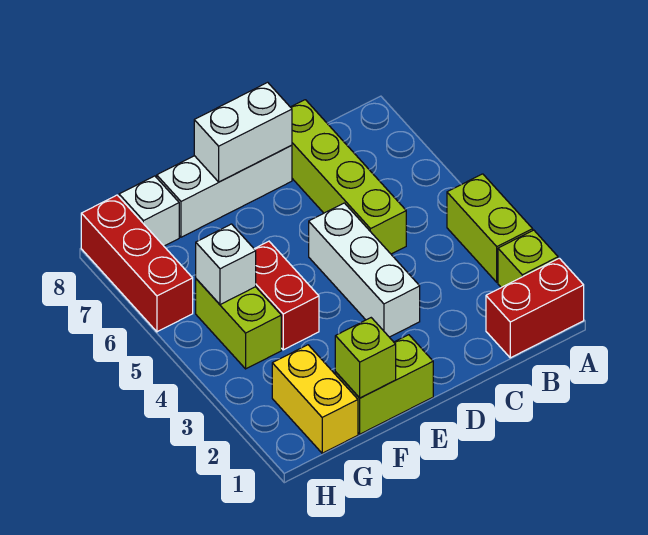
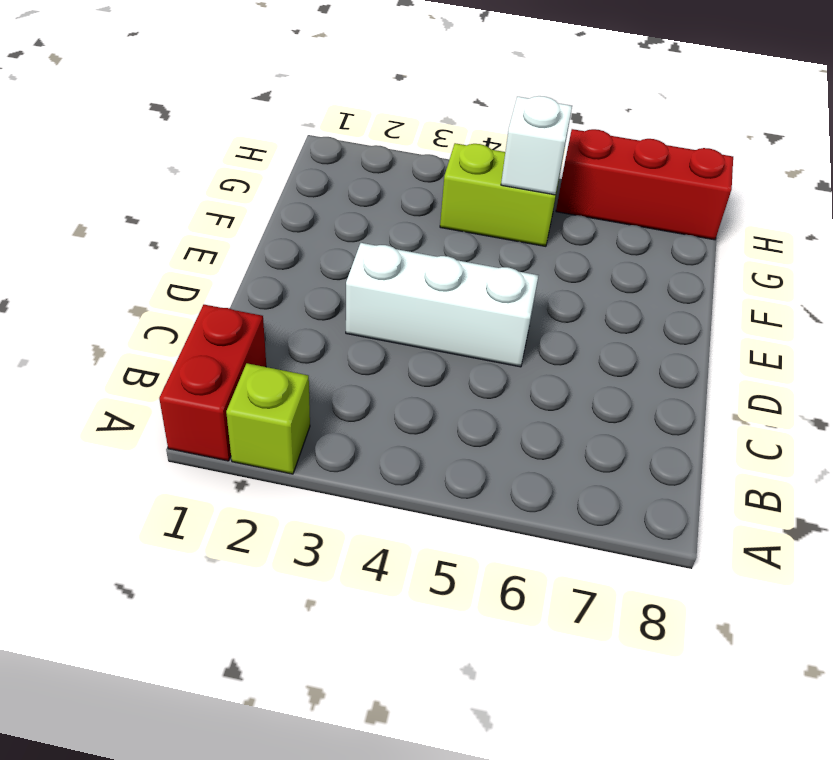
none -> lime brick A3:A4 level 1
none -> lime brick C5:C8 level 1
none -> white brick D8:F8 level 1

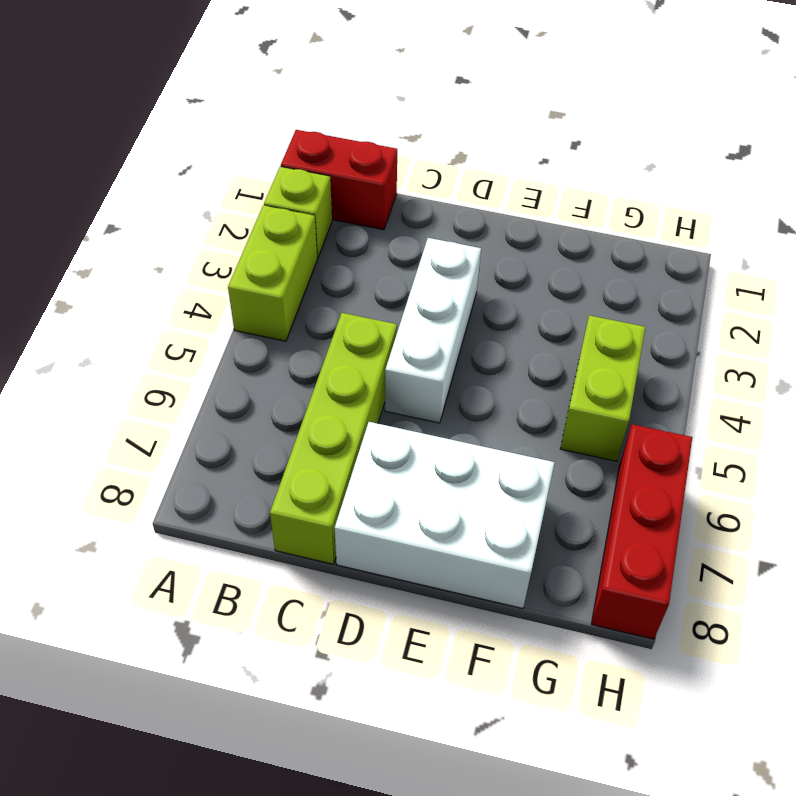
white brick D7:F8 level 1 -> white brick D8:F8 level 1
none -> lime brick E1:F1 level 1
none -> red brick F4:F5 level 1
none -> yellow brick G1:G2 level 1

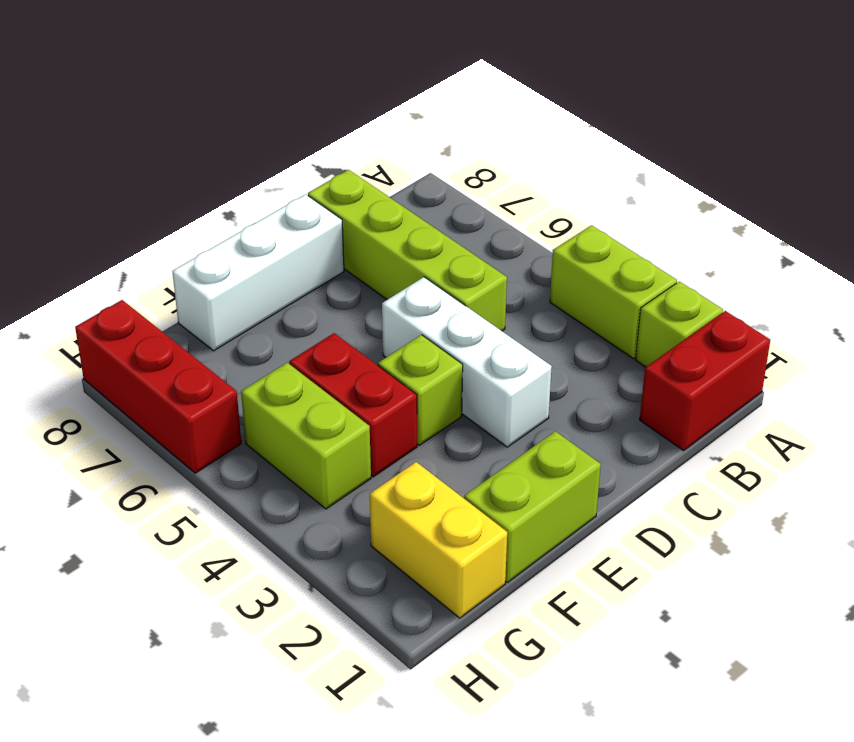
lime brick E4 level 1 -> lime brick F1 level 2
none -> white brick G8 level 1
none -> white brick D8:E8 level 2
none -> white brick G5 level 2

